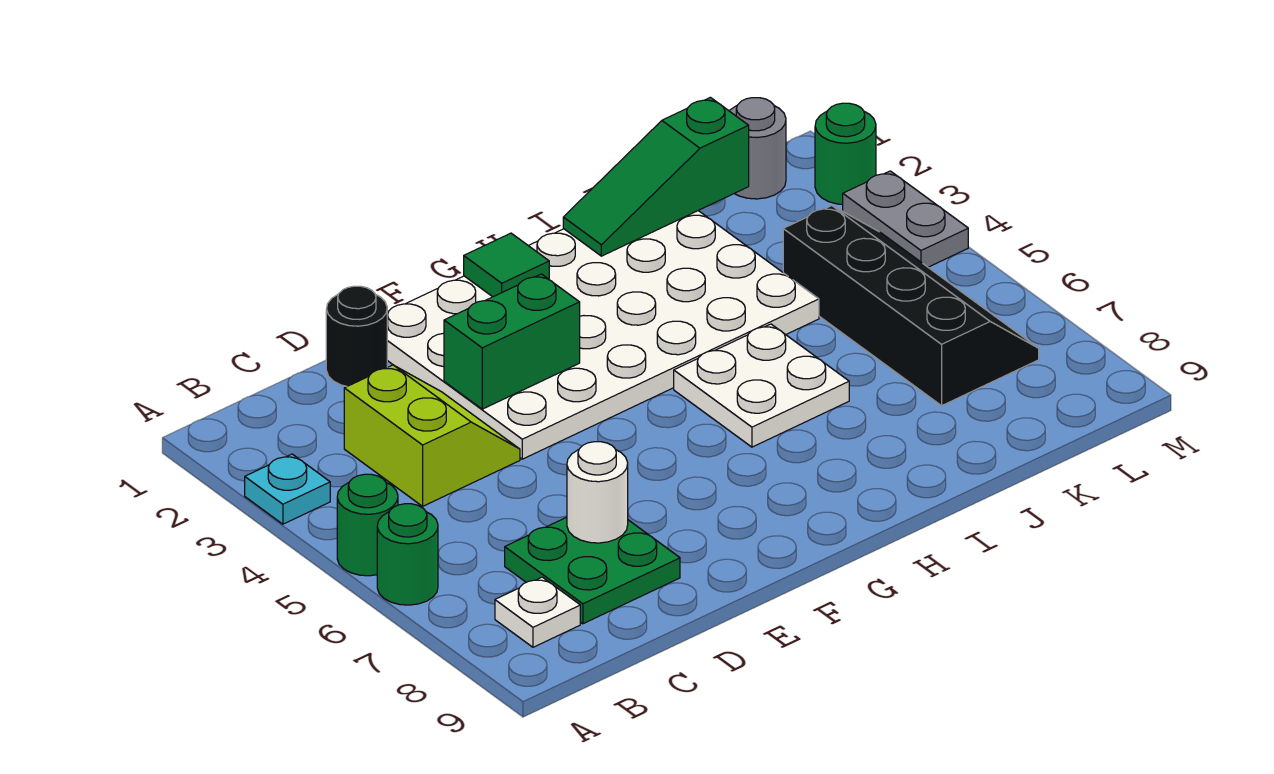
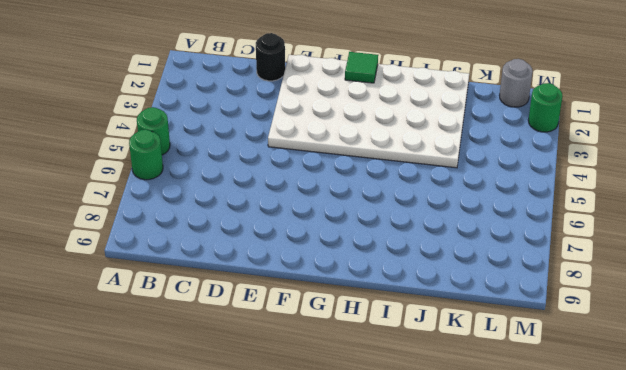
none -> cyan plate A3 level 1
none -> white plate B8 level 1
none -> lime slope C3:D4 level 1 top C

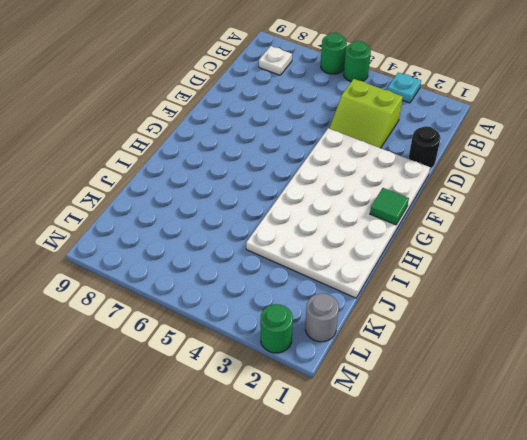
none -> green plate C7:D8 level 1
none -> white plate H5:I6 level 1
none -> black slope K4:L7 level 1 top K

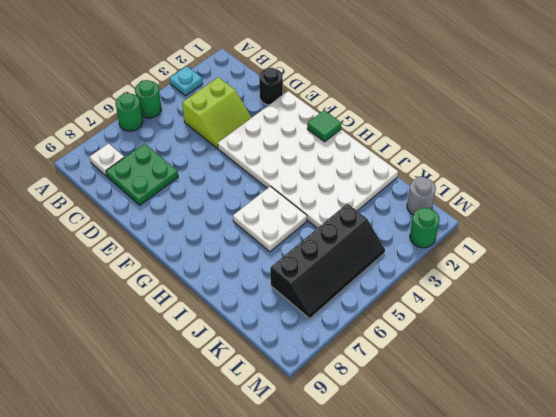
none -> grey plate M3:M4 level 1
none -> white round brick D7 level 2
none -> green brick E3:F3 level 2

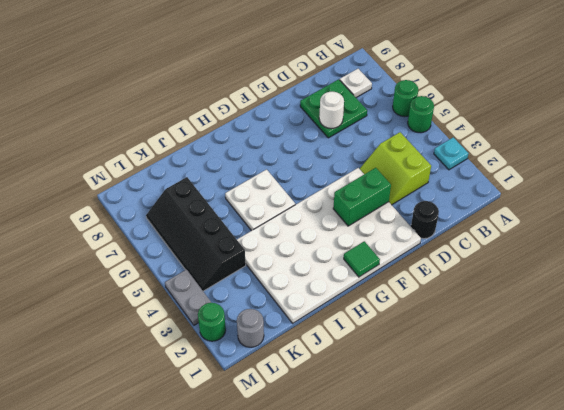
none -> green slope I1:K1 level 2 top K

